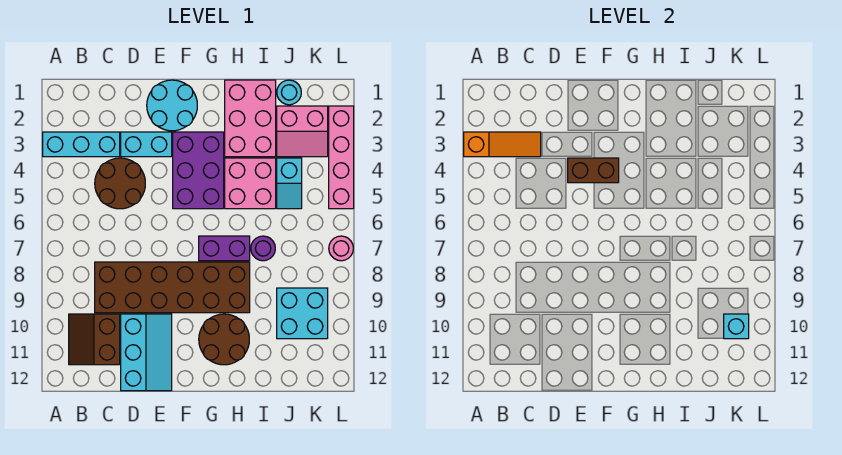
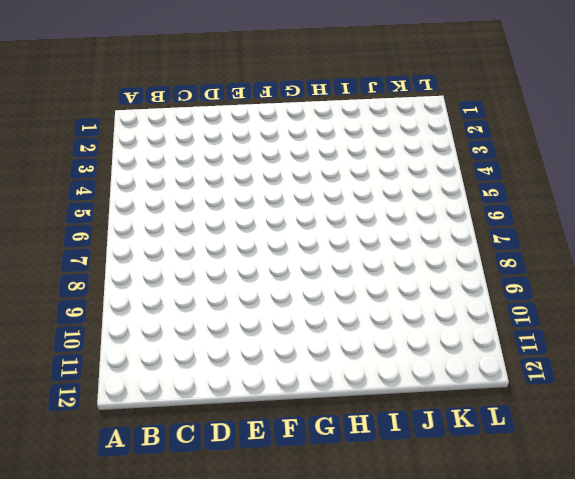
none -> cyan brick A3:C3 level 1
none -> brown slope B10:C11 level 1 top C
none -> brown round brick C4:D5 level 1

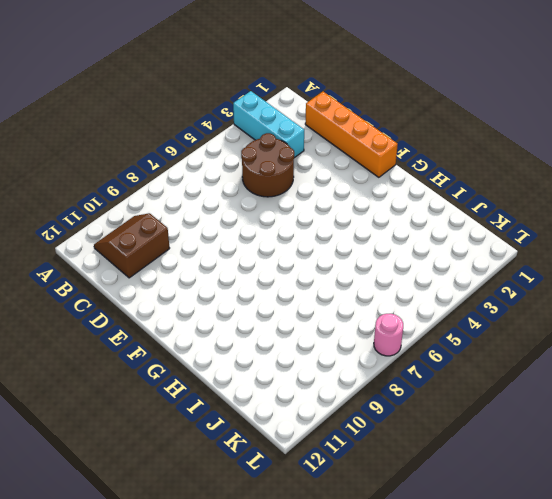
orange brick C1:F1 level 1 -> cyan round brick E1:F2 level 1
none -> brown brick C8:H9 level 1
none -> cyan brick D3:E3 level 1
none -> cyan slope D10:E12 level 1 top D

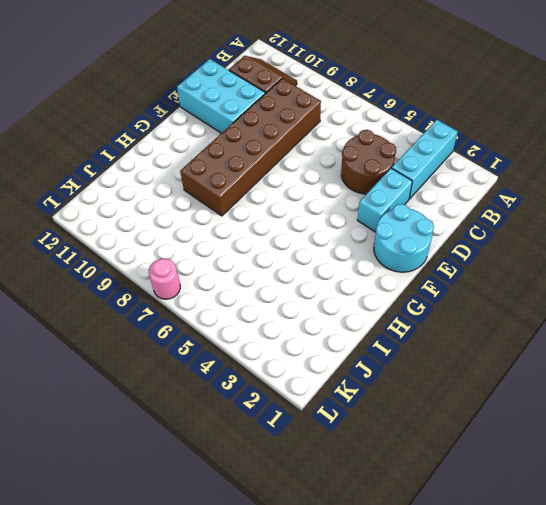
cyan brick D10:E12 level 1 -> cyan slope D10:E12 level 1 top D
none -> purple brick F3:G5 level 1
none -> purple brick G7:H7 level 1
none -> brown round brick G10:H11 level 1

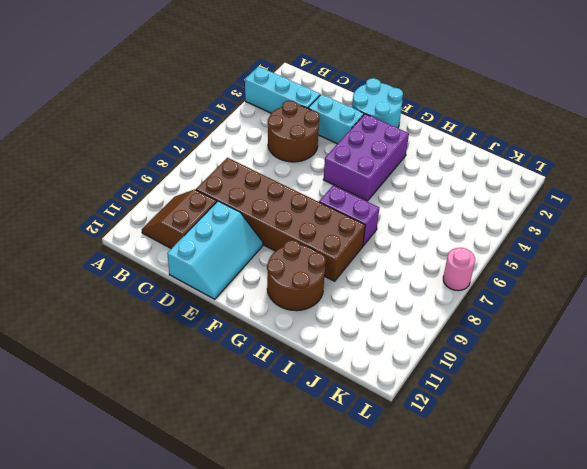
none -> pink brick H1:I3 level 1
none -> pink brick H4:I5 level 1
none -> purple round brick I7 level 1

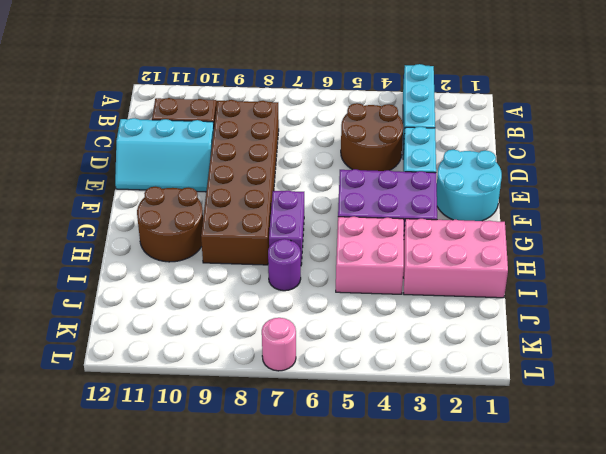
none -> cyan round brick J1 level 1
none -> pink slope J2:K3 level 1 top 2
none -> cyan slope J4:J5 level 1 top 4

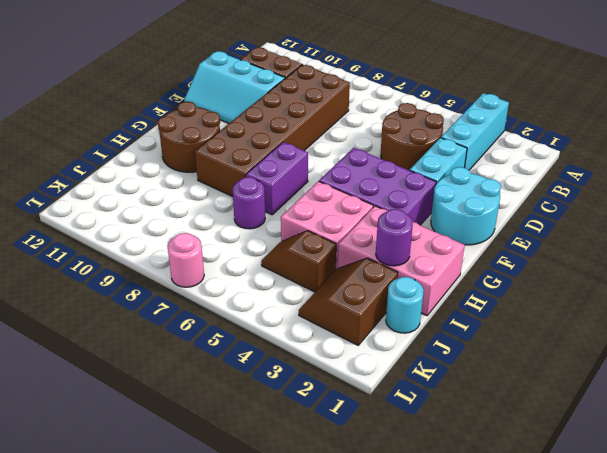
purple round brick I2 level 2 -> none
brown slope J2:K3 level 1 top 2 -> pink slope J2:K3 level 1 top 2
brown slope J4:J5 level 1 top 4 -> cyan slope J4:J5 level 1 top 4
none -> cyan brick J9:K10 level 1
none -> pink brick L2:L5 level 1
none -> orange slope A3:C3 level 2 top A

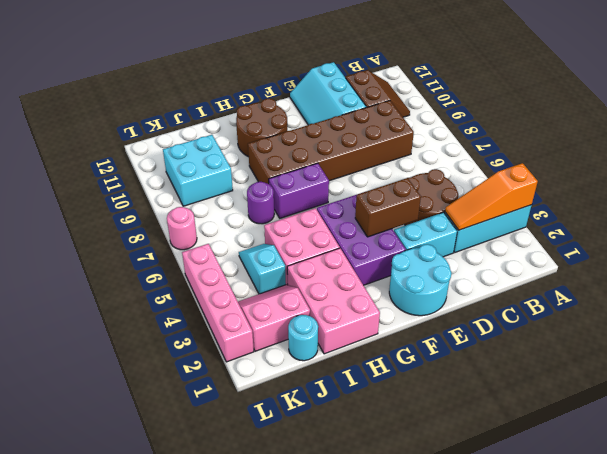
none -> cyan brick K10 level 2

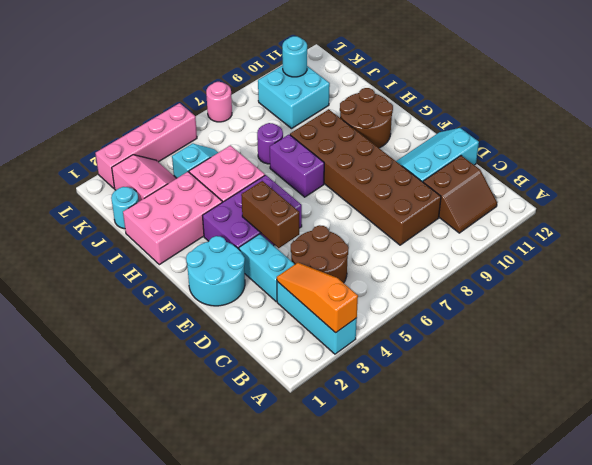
cyan round brick K10 level 2 -> cyan brick K10 level 2

